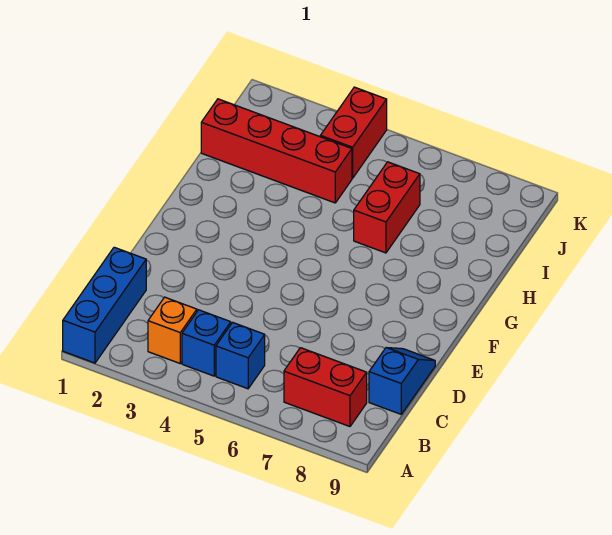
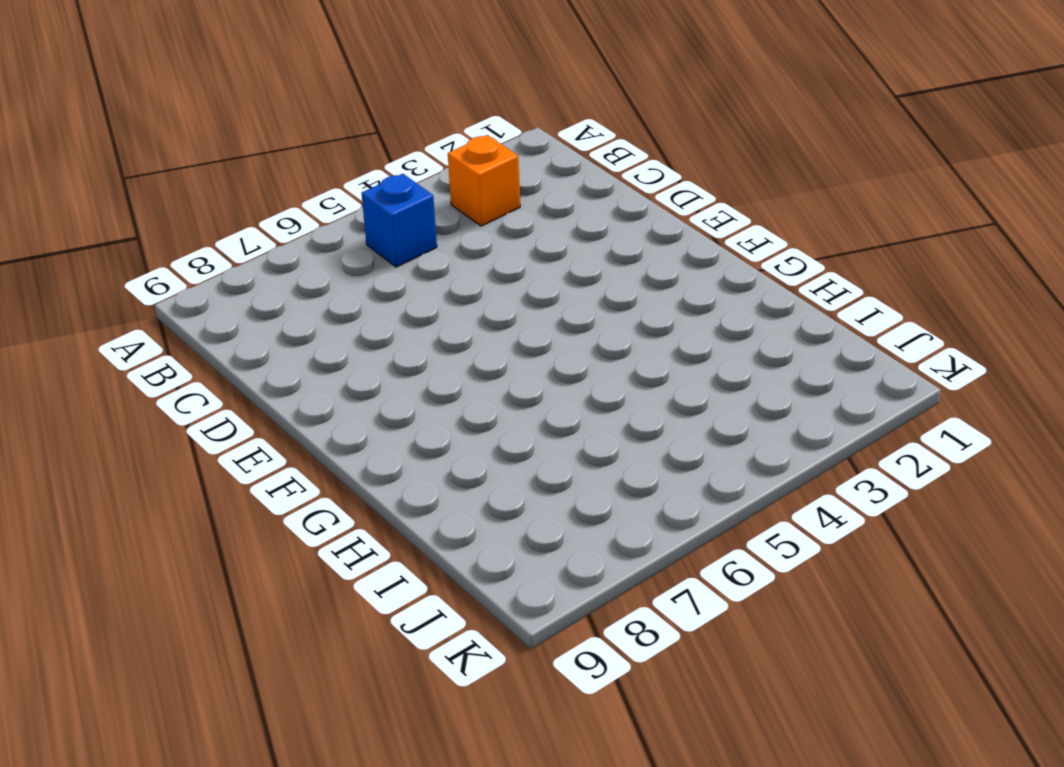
none -> blue brick A1:C1 level 1
none -> blue brick B4 level 1

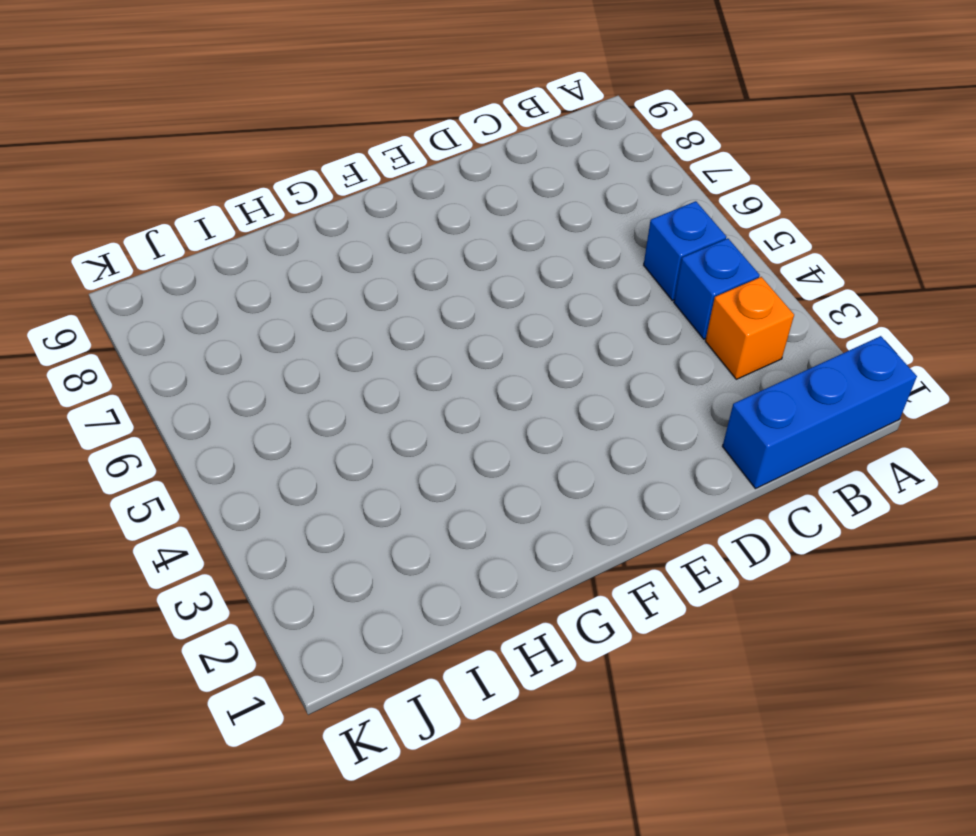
none -> red brick B7:B8 level 1
none -> blue slope C9:D9 level 1 top C

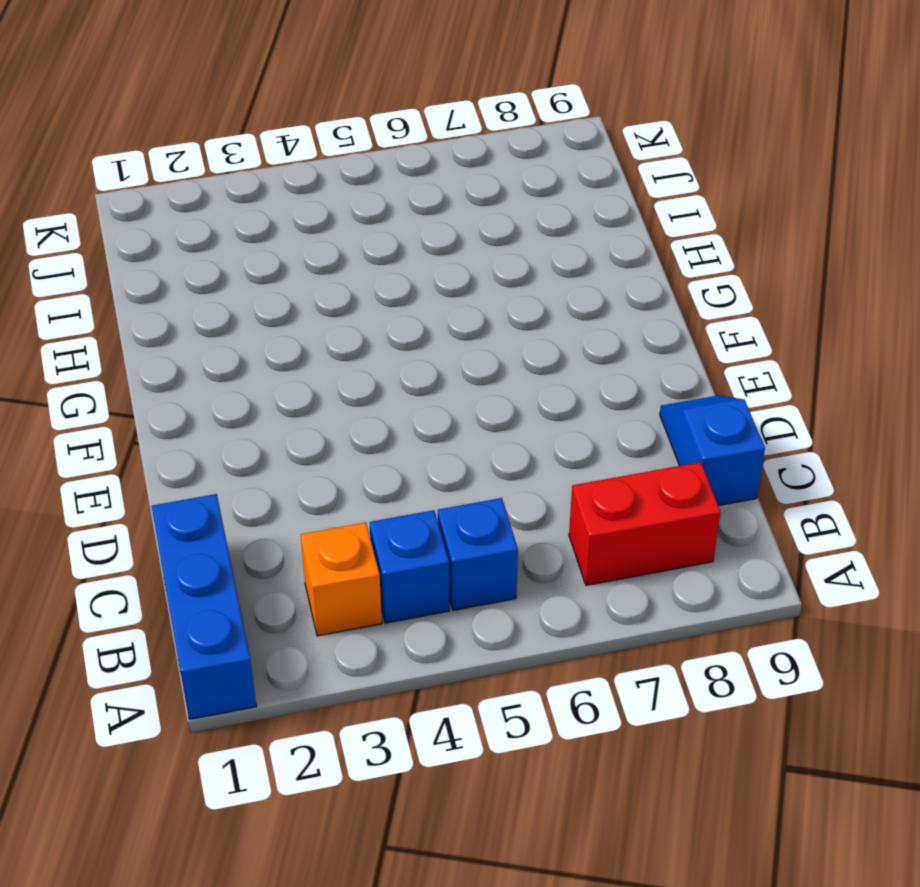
none -> red brick H6:I6 level 1
none -> red brick I1:I4 level 1

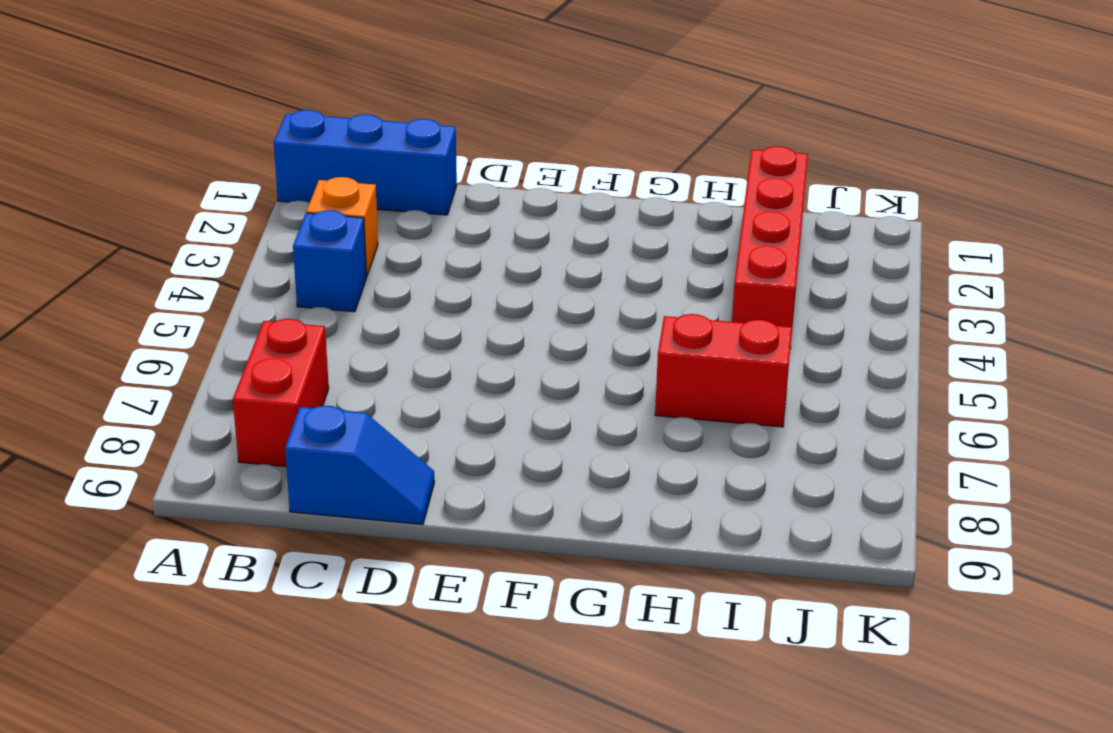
none -> blue brick B5 level 1
none -> red brick J4:K4 level 1

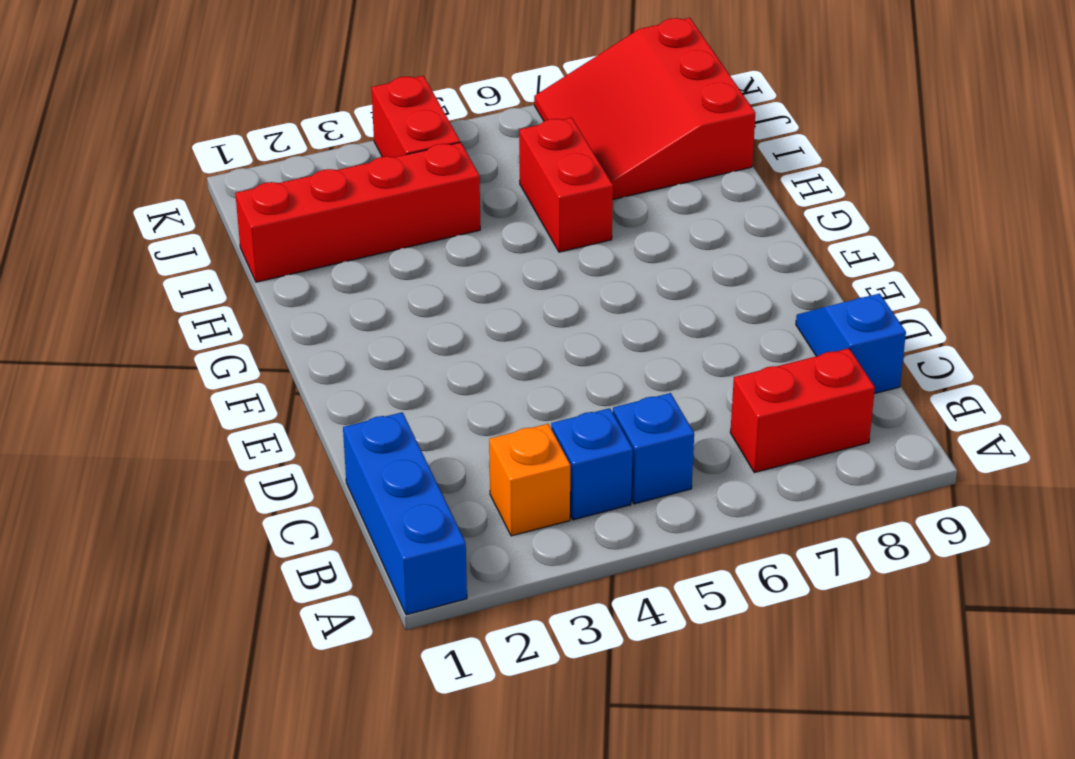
red slope I7:K9 level 1 top 9 -> none

